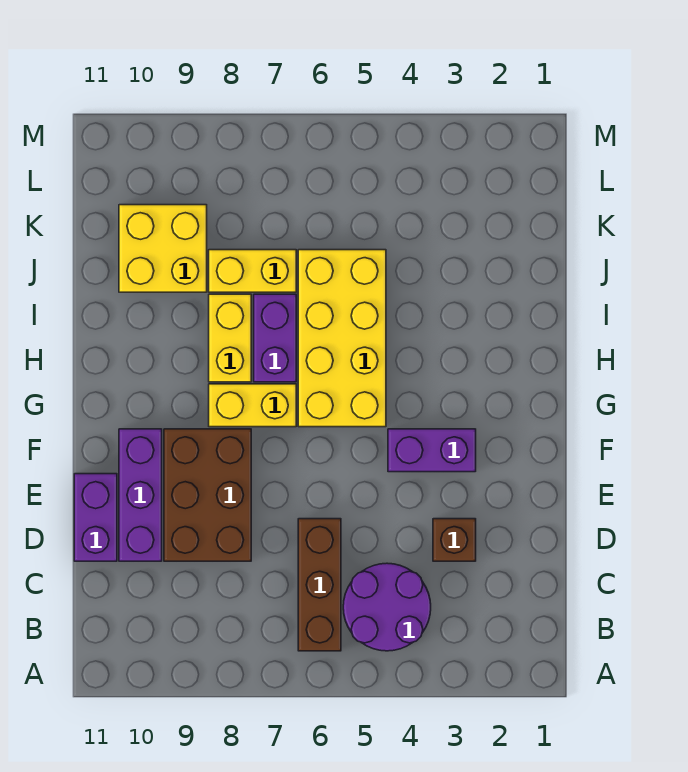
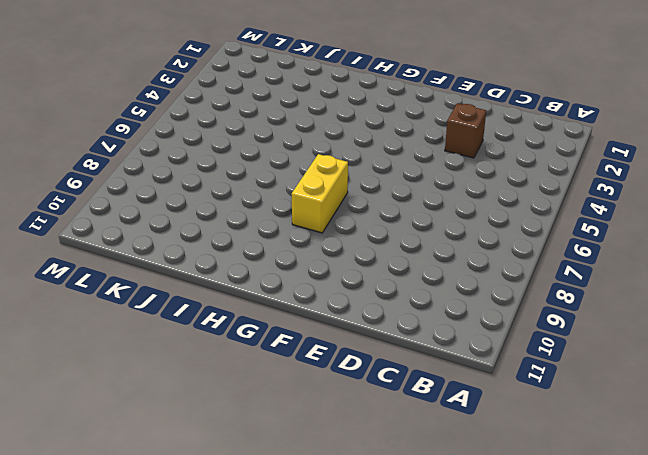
none -> purple round brick B4:C5 level 1
none -> brown brick B6:D6 level 1
none -> brown brick D8:F9 level 1

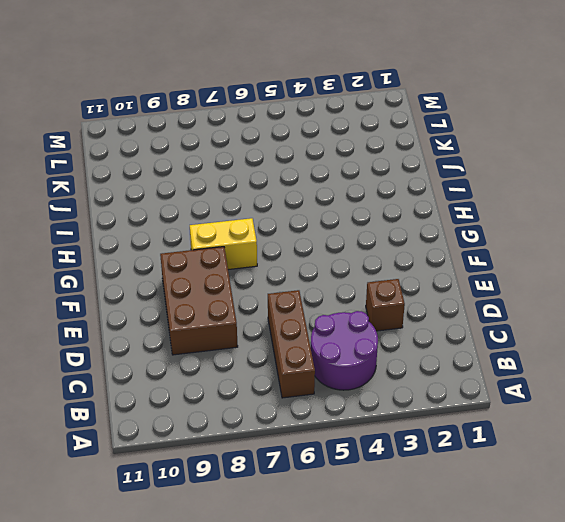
none -> purple brick D10:F10 level 1
none -> purple brick D11:E11 level 1
none -> purple brick F3:F4 level 1

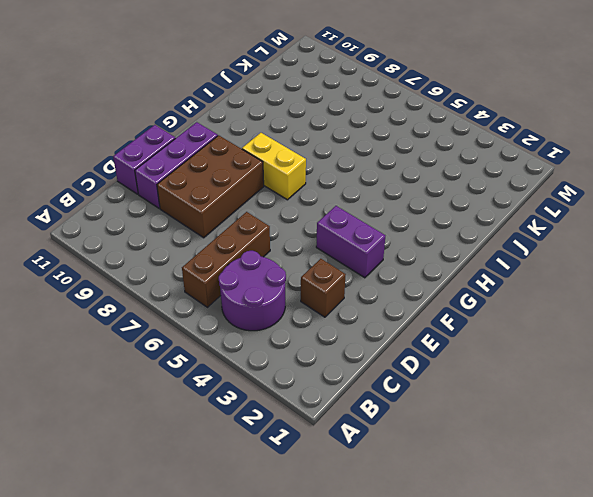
none -> yellow brick G5:J6 level 1
none -> purple brick H7:I7 level 1
none -> yellow brick H8:I8 level 1

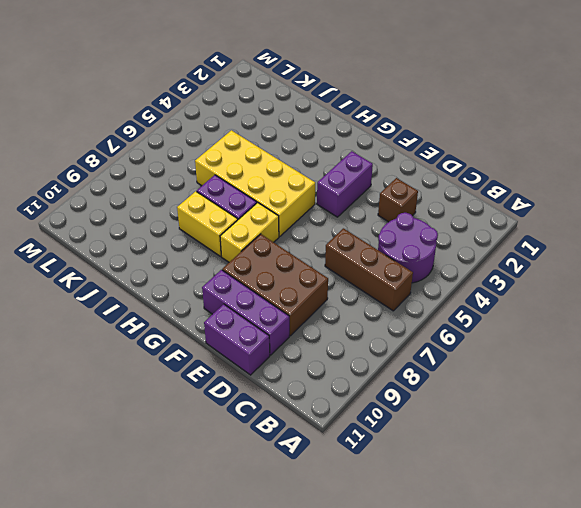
none -> yellow brick J7:J8 level 1
none -> yellow brick J9:K10 level 1

